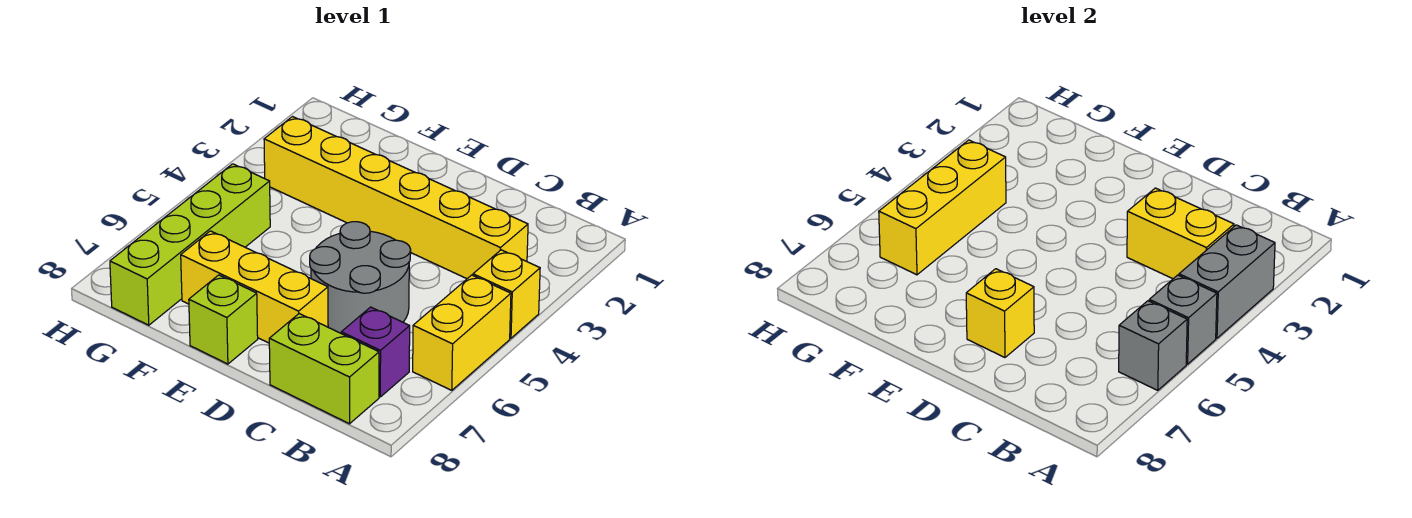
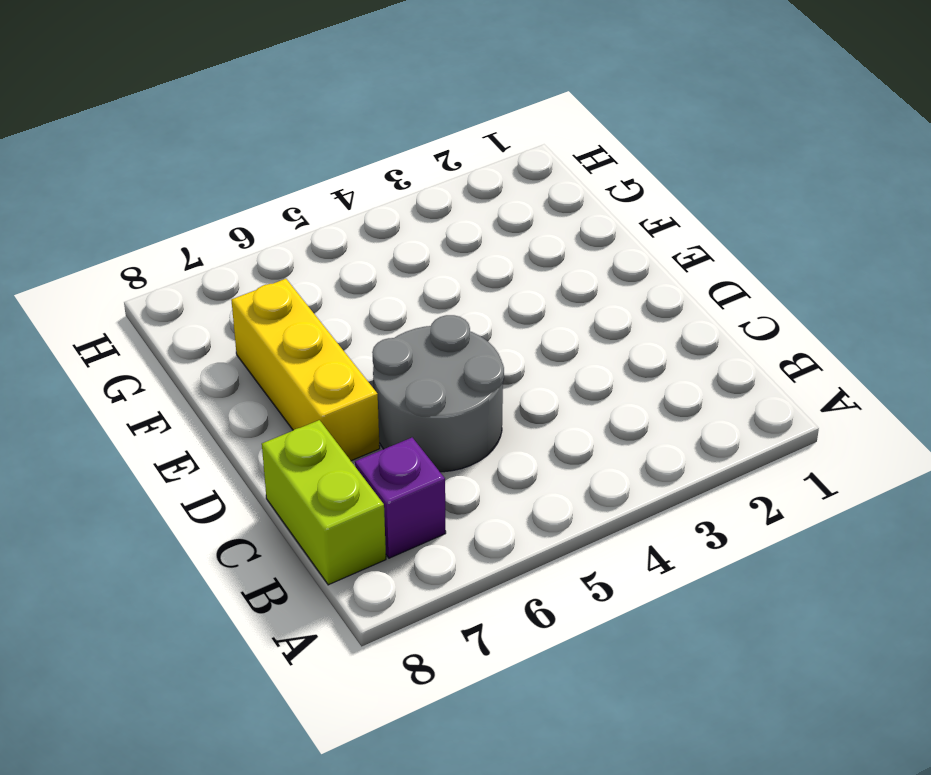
none -> yellow brick A4 level 1
none -> yellow brick A5:A6 level 1
none -> yellow brick B3:G3 level 1

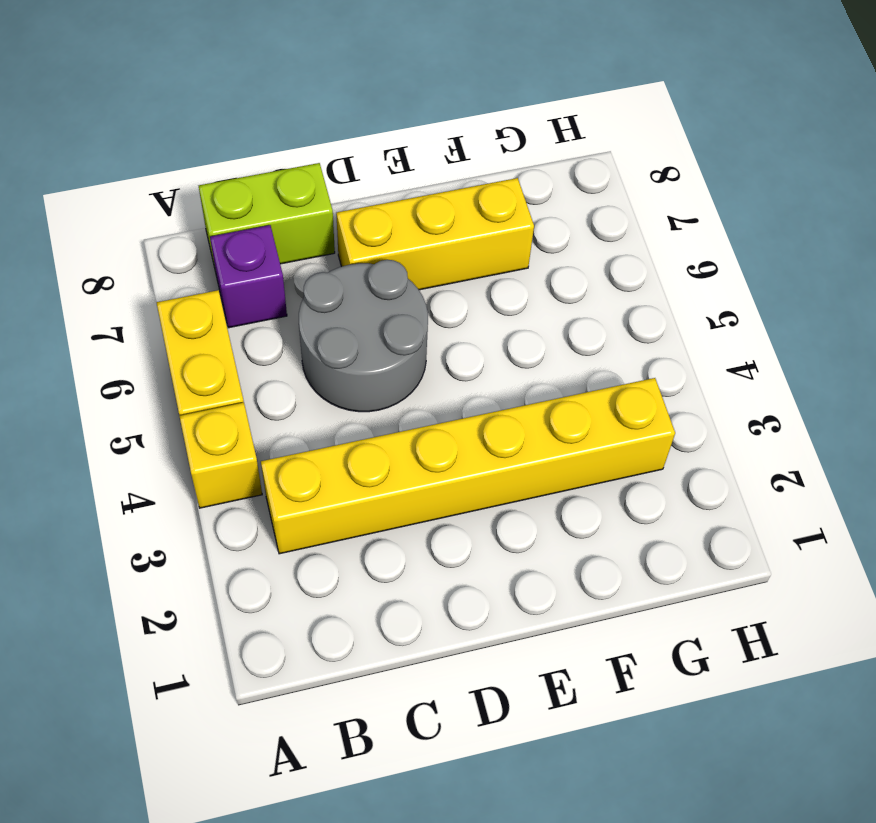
none -> lime brick E8 level 1
none -> lime brick G5:G8 level 1
none -> grey brick A3:A4 level 2

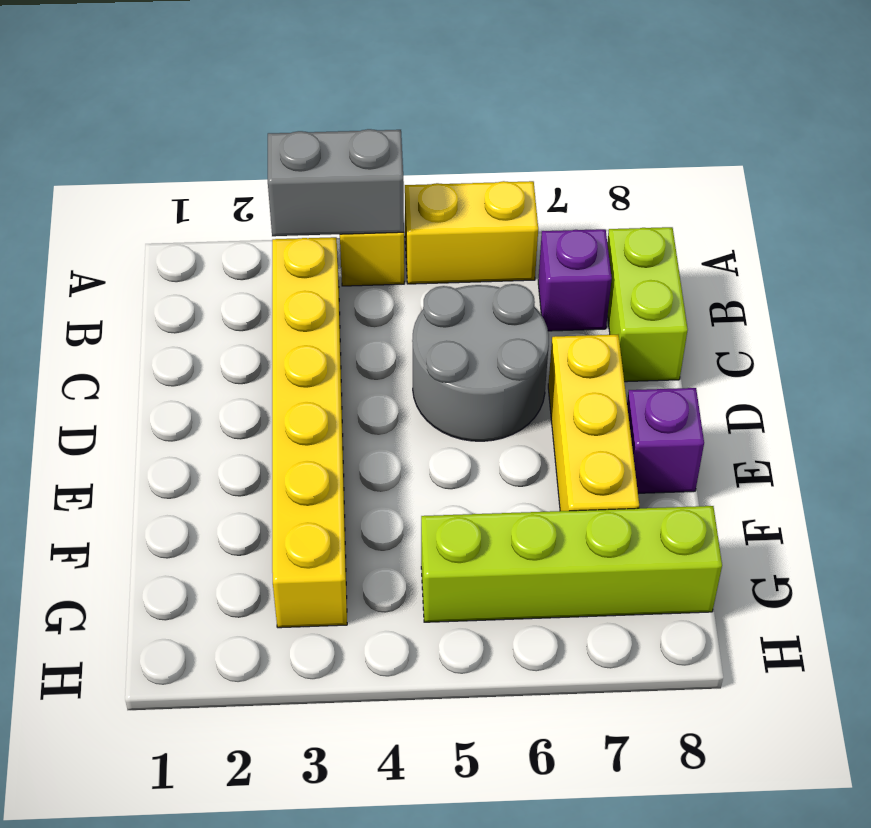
purple brick E8 level 1 -> lime brick E8 level 1
none -> grey brick A5 level 2
none -> grey brick A6 level 2
none -> yellow brick B3:C3 level 2

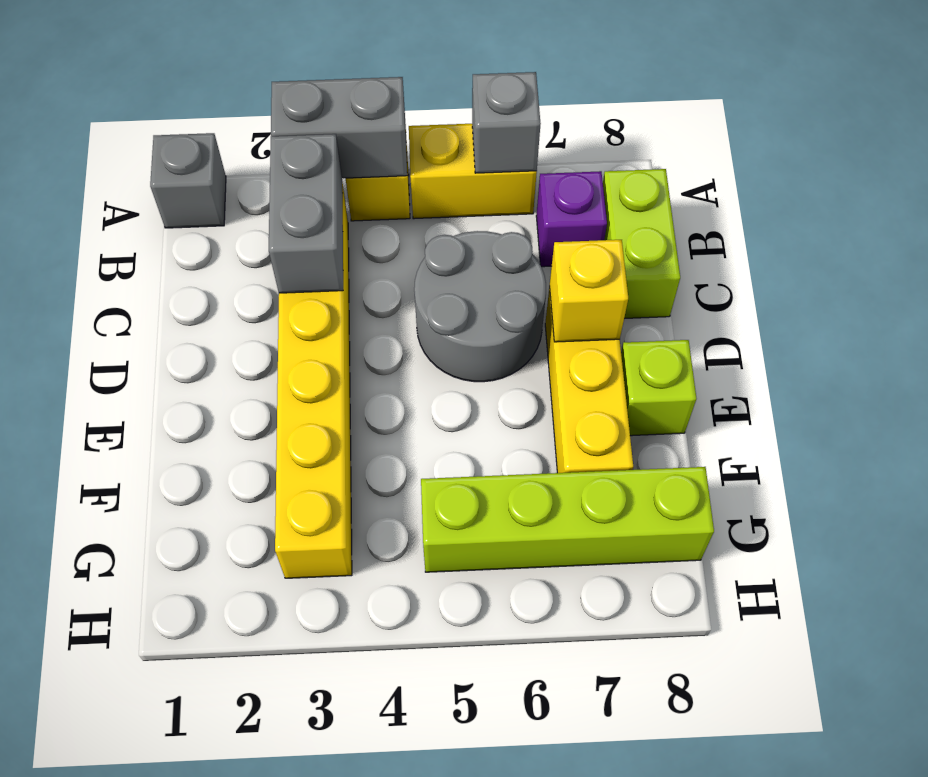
grey brick A1 level 1 -> grey brick A5 level 2
grey brick B3:C3 level 2 -> yellow brick B3:C3 level 2
none -> yellow brick G4:G6 level 2

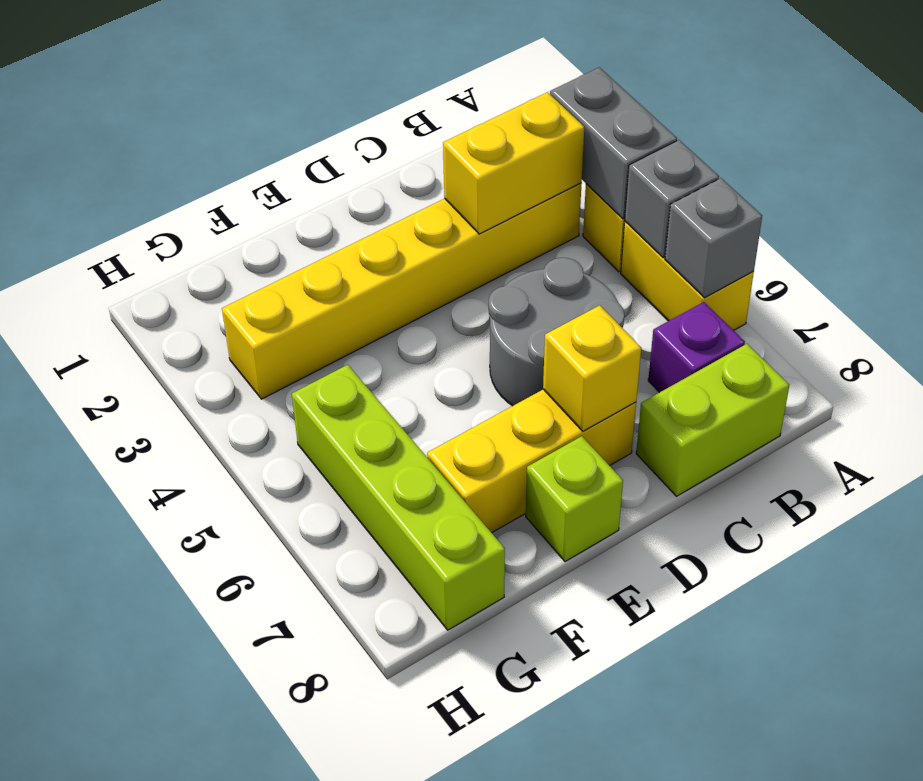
none -> yellow brick G4:G6 level 2

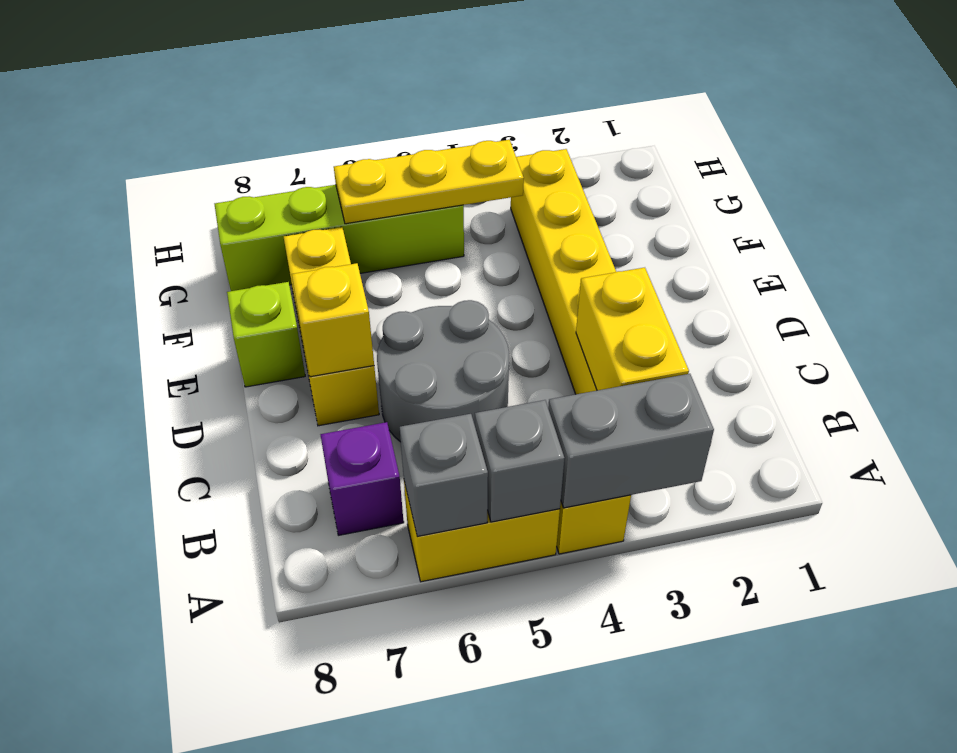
yellow plate G4:G6 level 2 -> yellow brick G4:G6 level 2
none -> lime brick B8:C8 level 1

